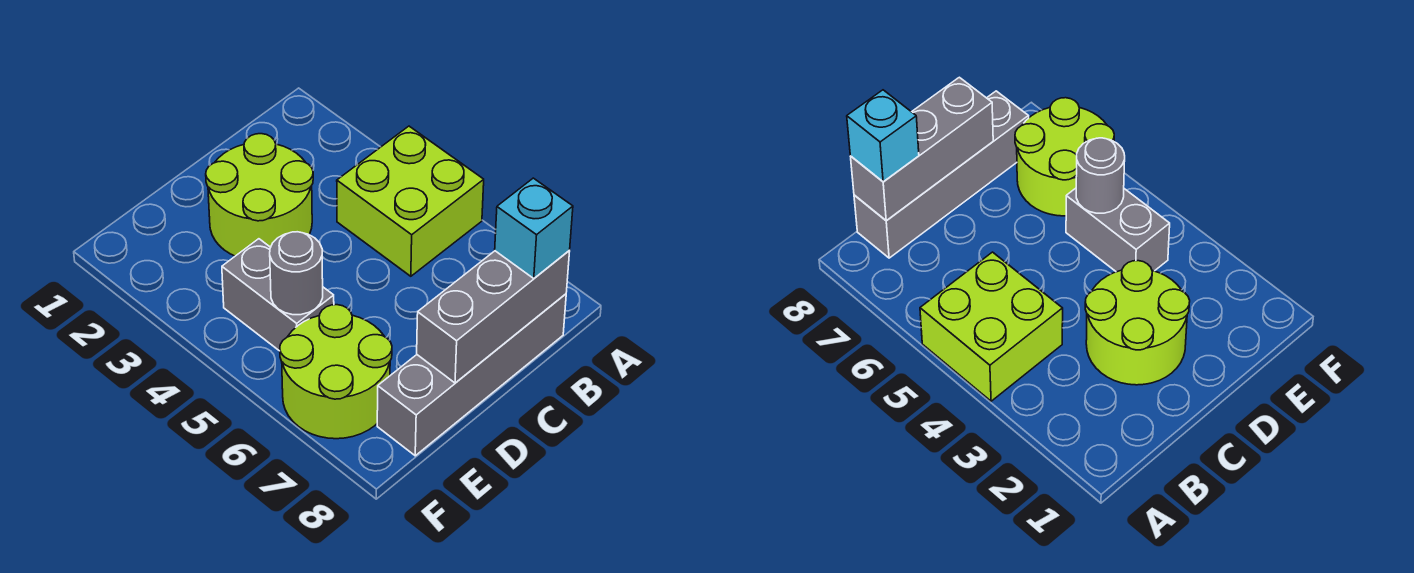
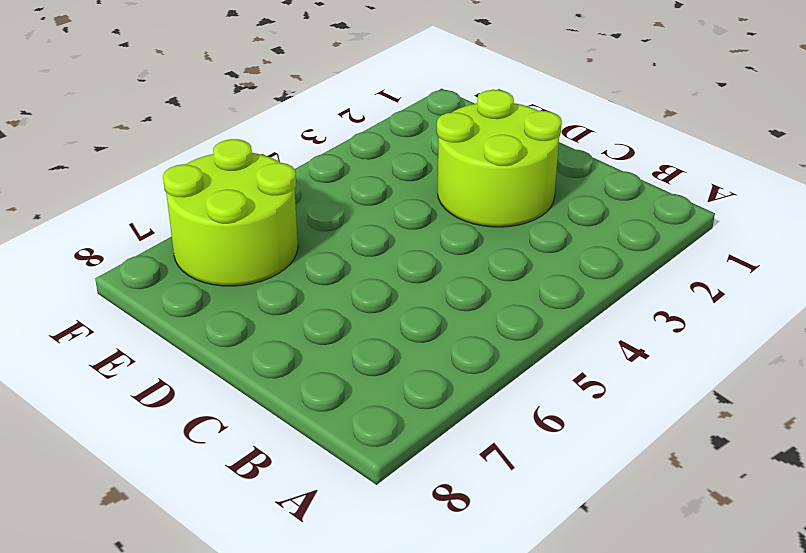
none -> lime brick A4:B5 level 1
none -> grey brick B8:E8 level 1

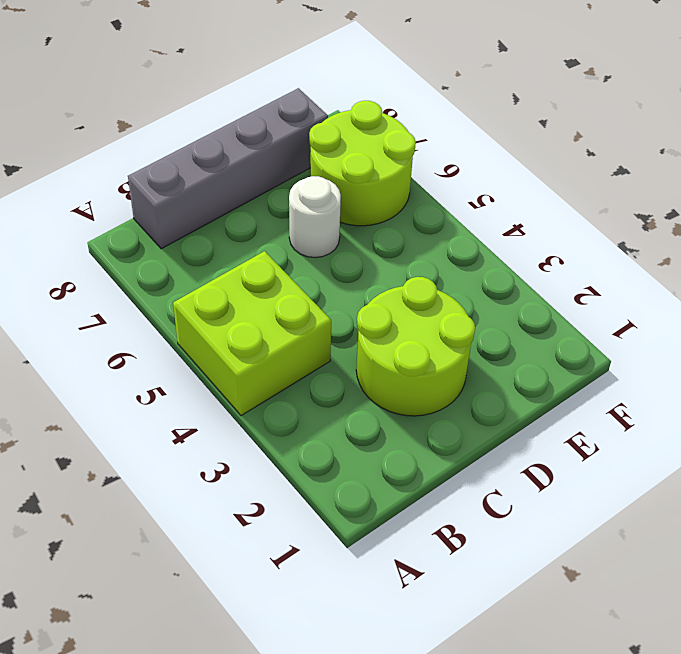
white round brick D6 level 1 -> none
none -> grey brick E4:E5 level 1
none -> grey brick B8:D8 level 2

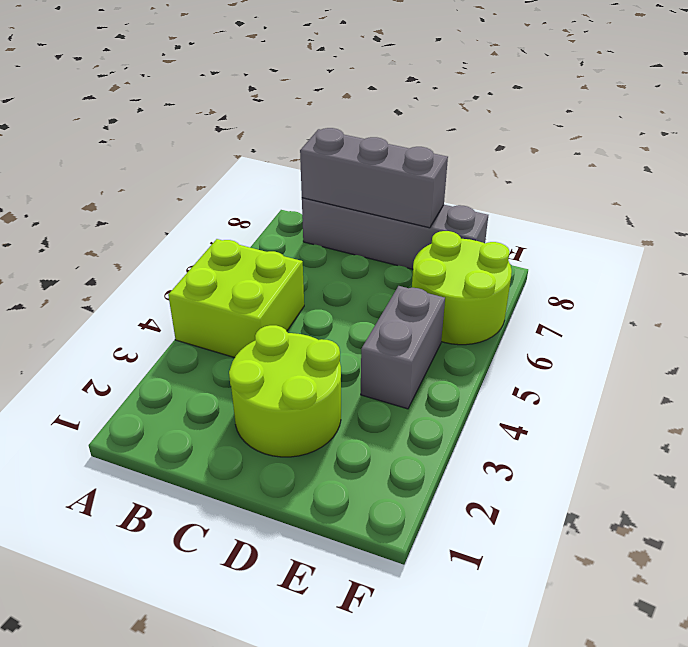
none -> grey round brick E5 level 2
none -> cyan brick B8 level 3

